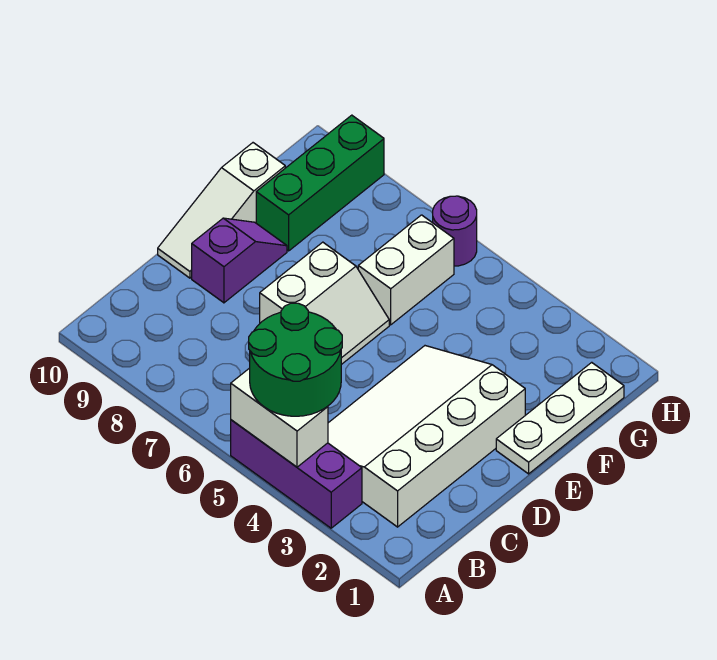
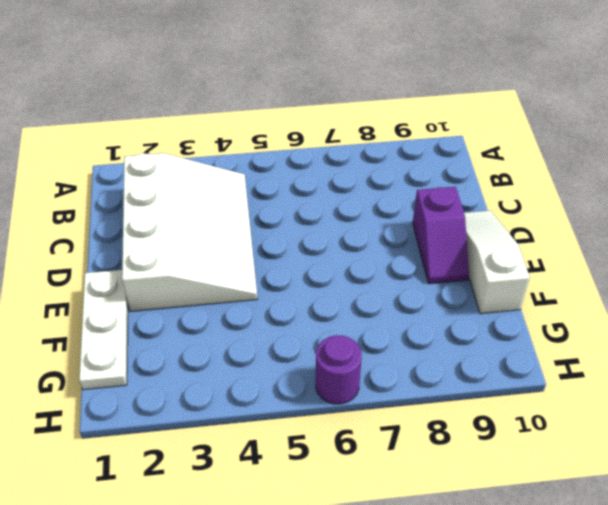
none -> purple brick A3:A5 level 1
none -> white slope D6:E7 level 1 top 7

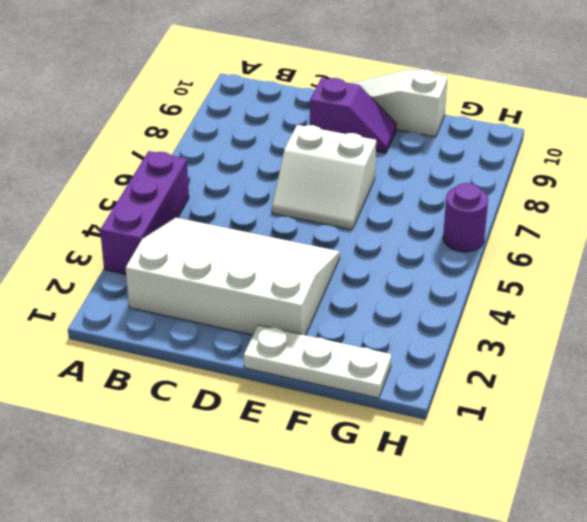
none -> white brick F6:G6 level 1
none -> green brick F9:H9 level 1

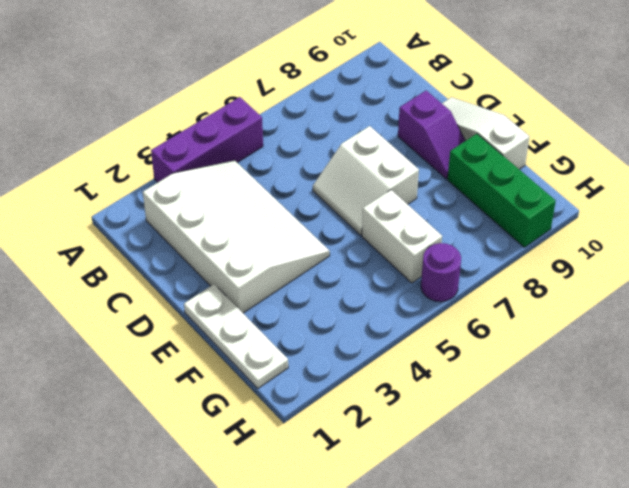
none -> white brick A4:A5 level 2
none -> green round brick A4:B5 level 3

